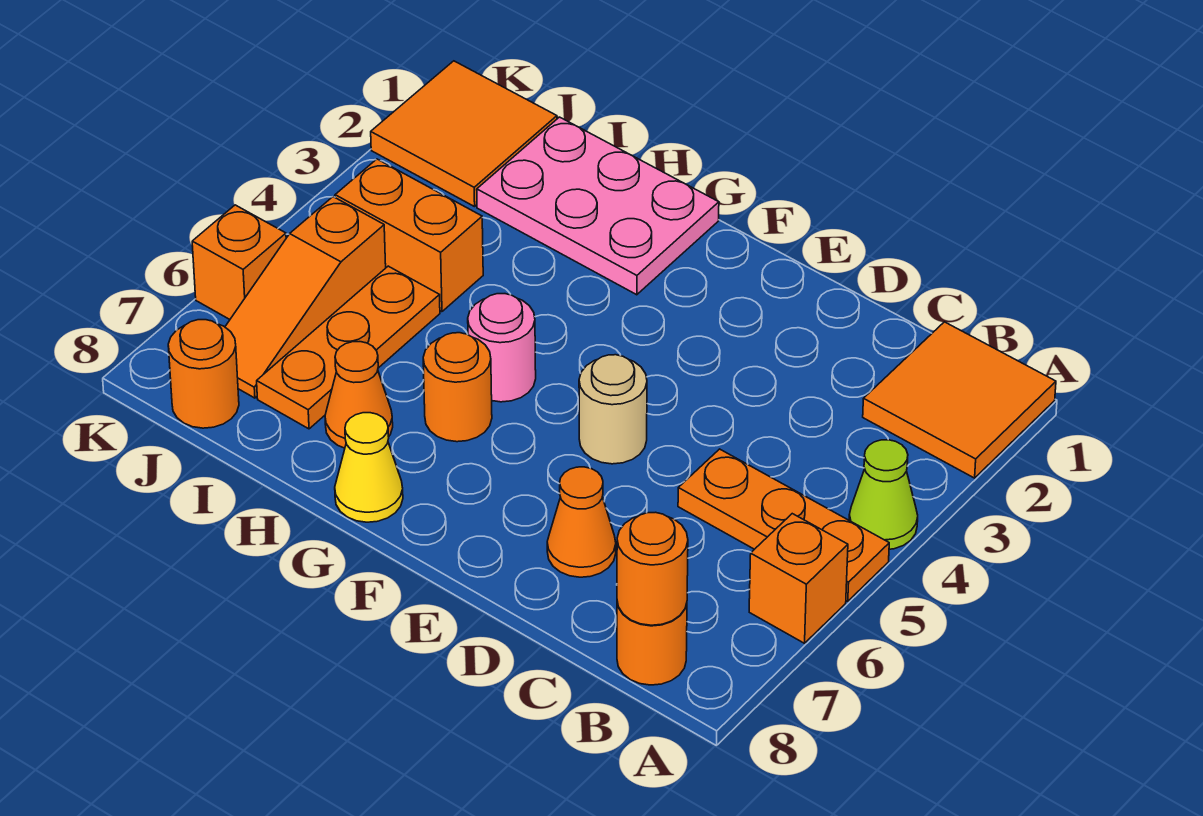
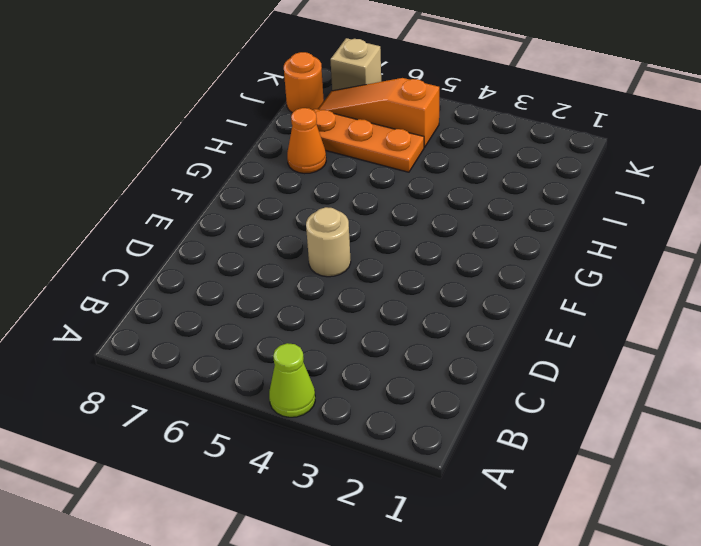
tan brick K7 level 1 -> none
none -> orange tile A1:B2 level 1
none -> orange plate A5:C5 level 1
none -> orange brick A6 level 1

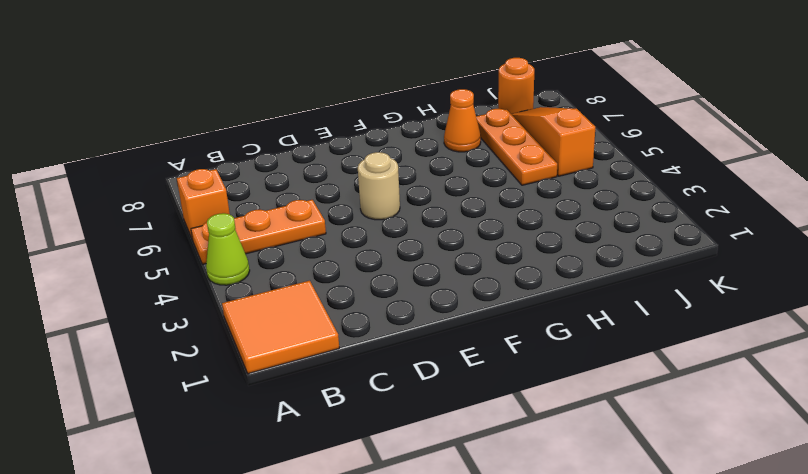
none -> orange round brick B8 level 1
none -> orange cone D7 level 1
none -> pink plate G1:I2 level 1

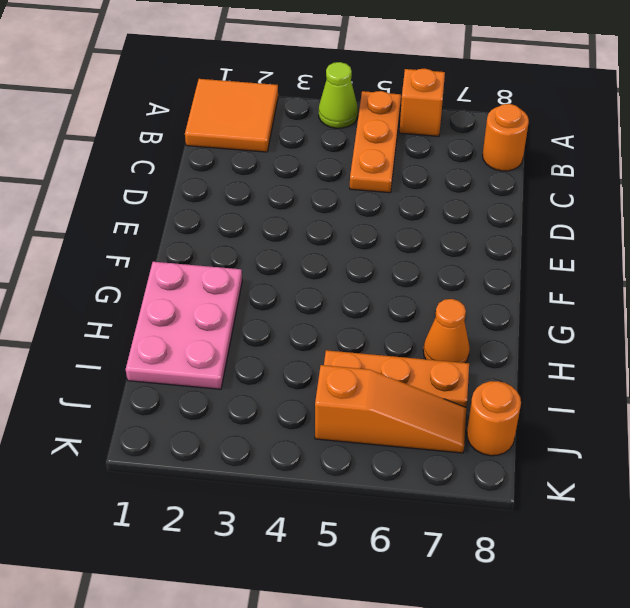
none -> orange cone D7 level 1
none -> tan round brick E5 level 1
none -> pink round brick G5 level 1

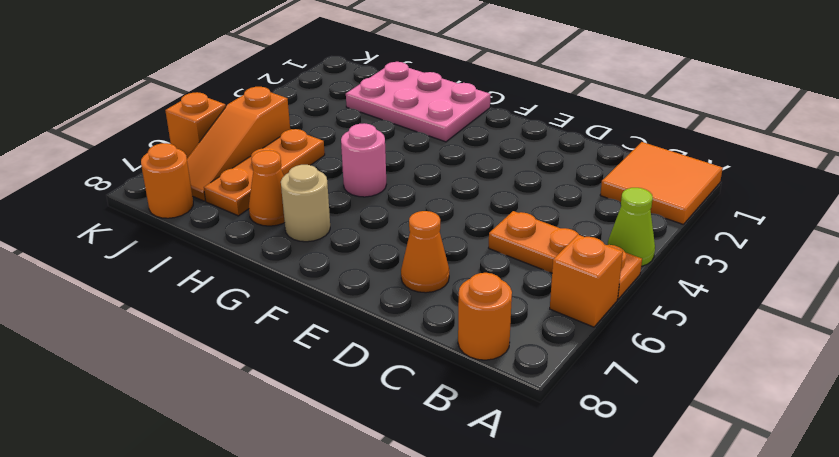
tan round brick G7 level 1 -> tan round brick E5 level 1
none -> orange round brick G6 level 1
none -> yellow cone G8 level 1
none -> orange brick I4:J4 level 1

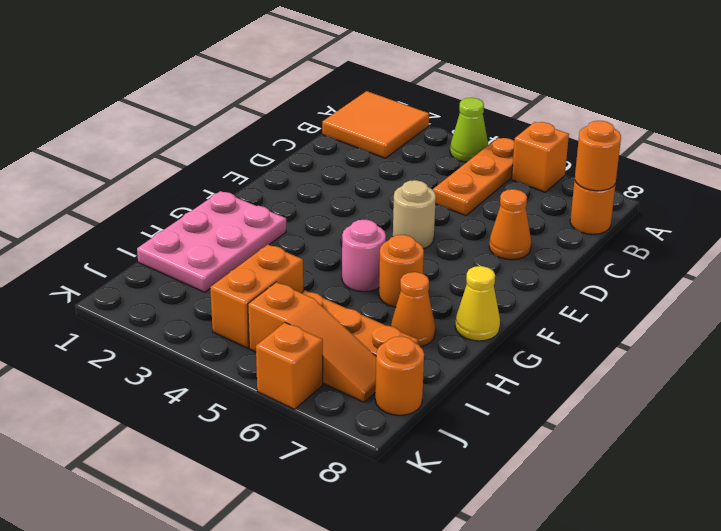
none -> orange tile J1:K2 level 1

